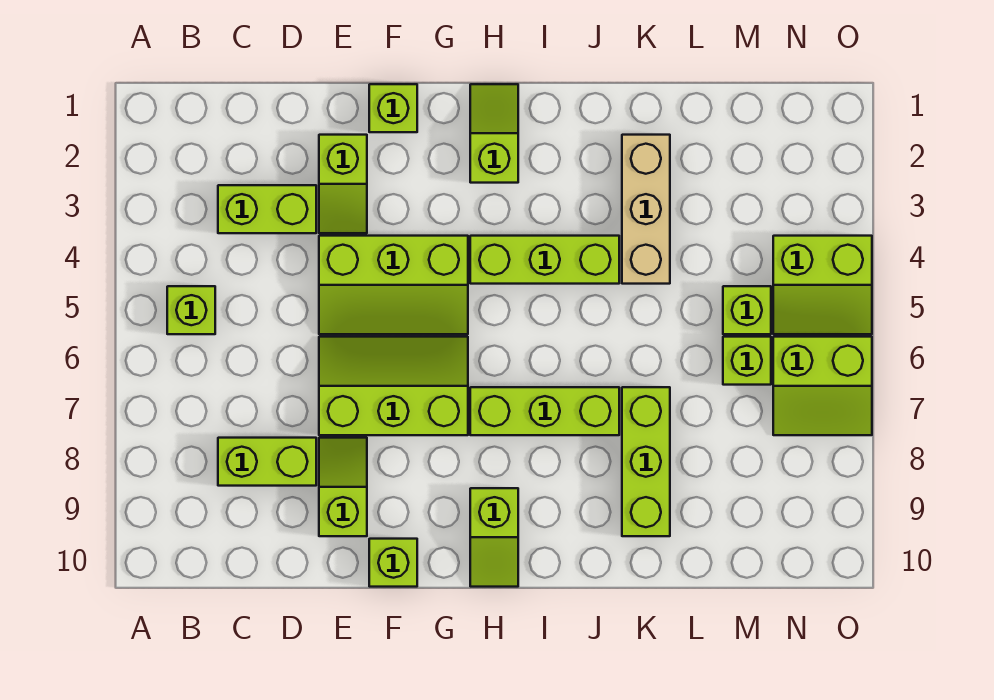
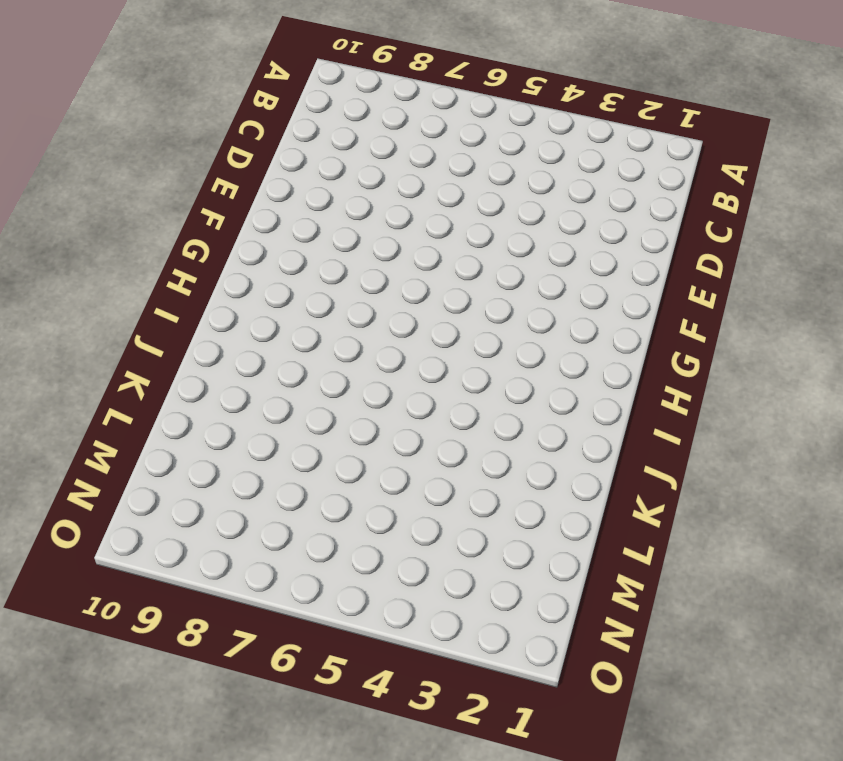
none -> lime brick B5 level 1
none -> lime brick C3:D3 level 1
none -> lime brick C8:D8 level 1

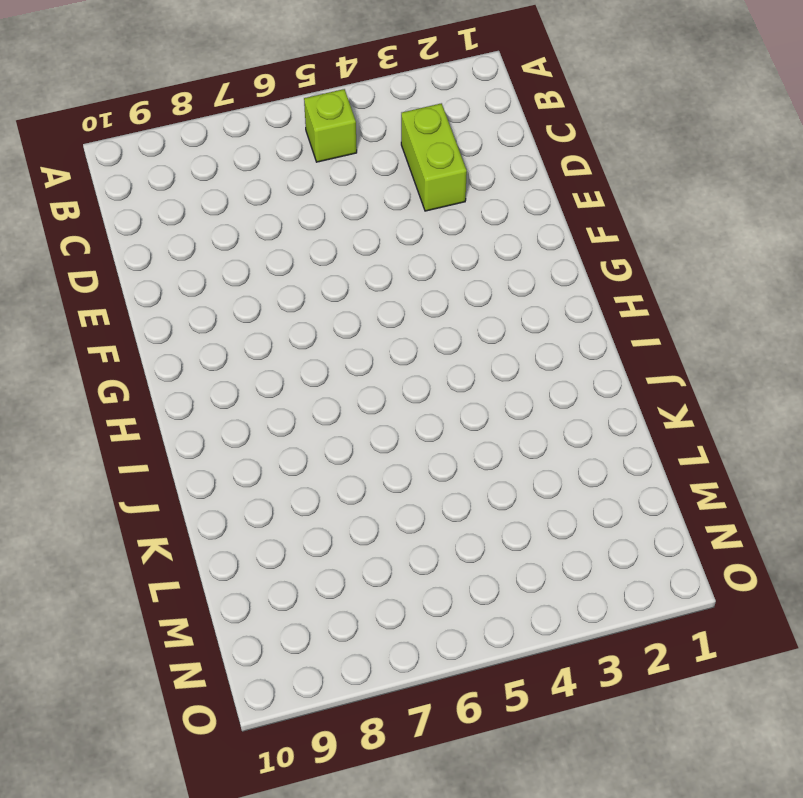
none -> lime brick C8:D8 level 1
none -> lime slope E2:E3 level 1 top 2
none -> lime slope E4:G5 level 1 top 4

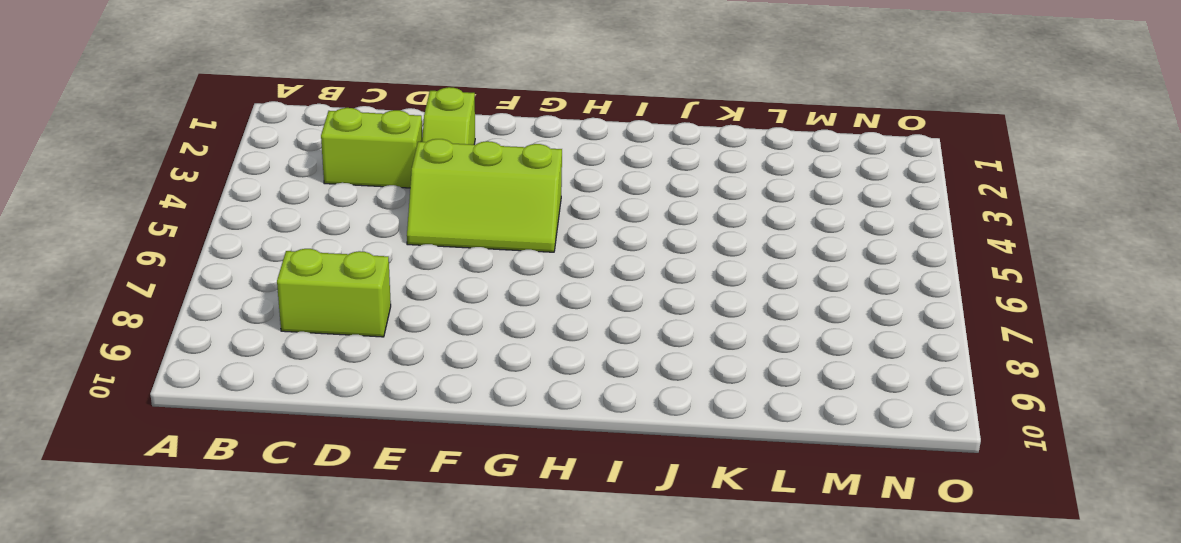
none -> lime brick B5 level 1
none -> lime slope E6:G7 level 1 top 7
none -> lime slope E8:E9 level 1 top 9

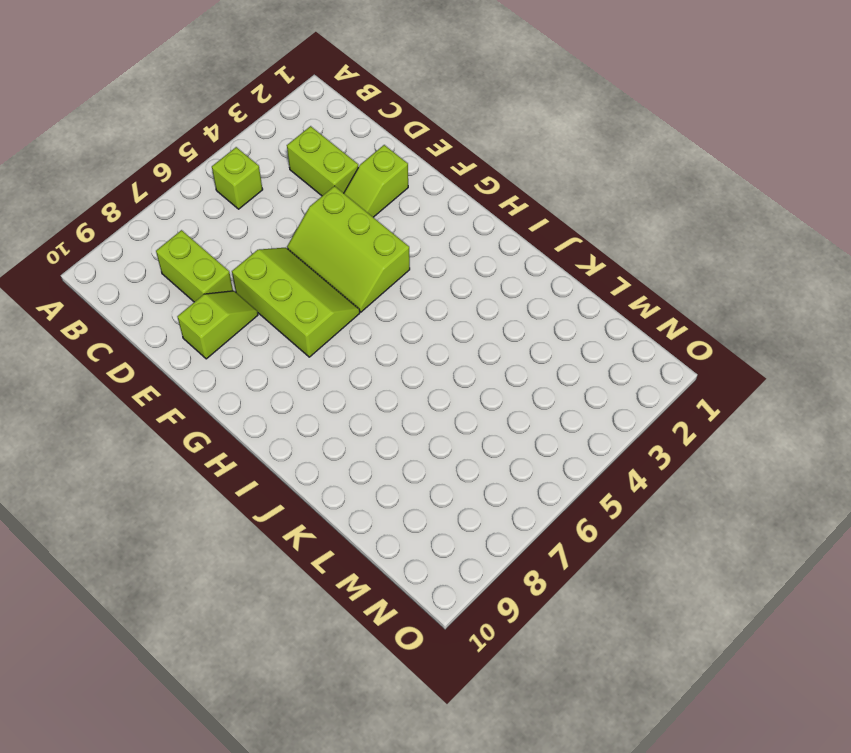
none -> lime brick F1 level 1
none -> lime brick F10 level 1
none -> lime slope H1:H2 level 1 top 2

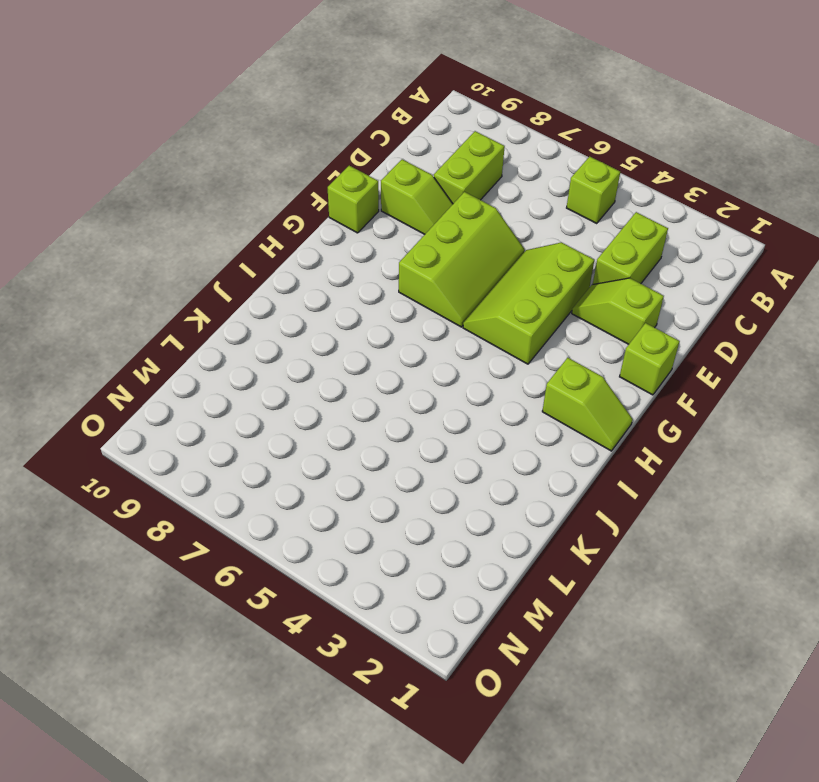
none -> lime brick H4:J4 level 1
none -> lime brick H7:J7 level 1
none -> lime slope H9:H10 level 1 top 9

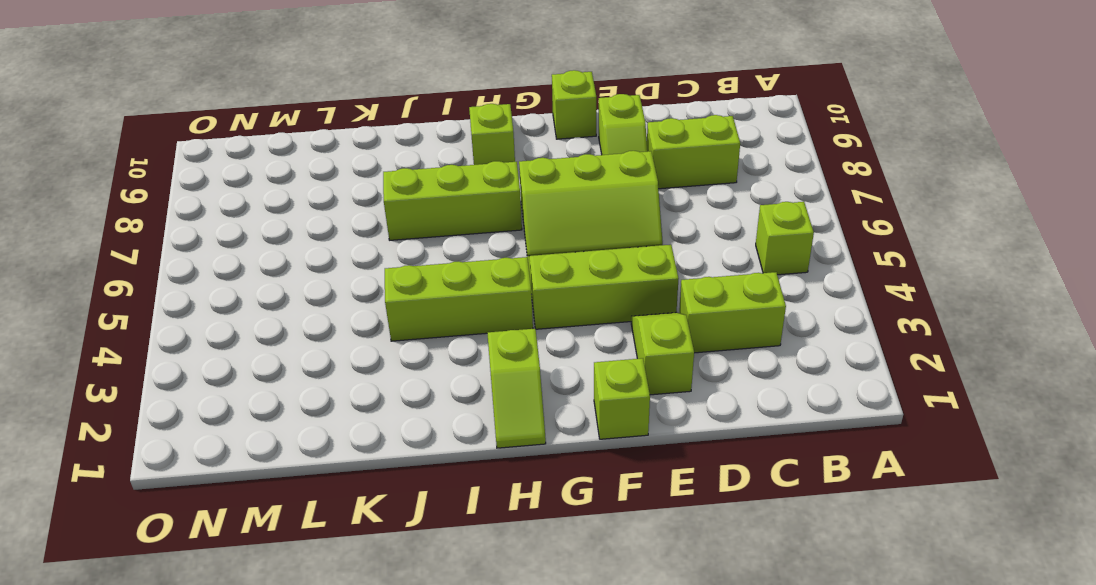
none -> tan brick K2:K4 level 1
none -> lime brick K7:K9 level 1
none -> lime brick M5 level 1

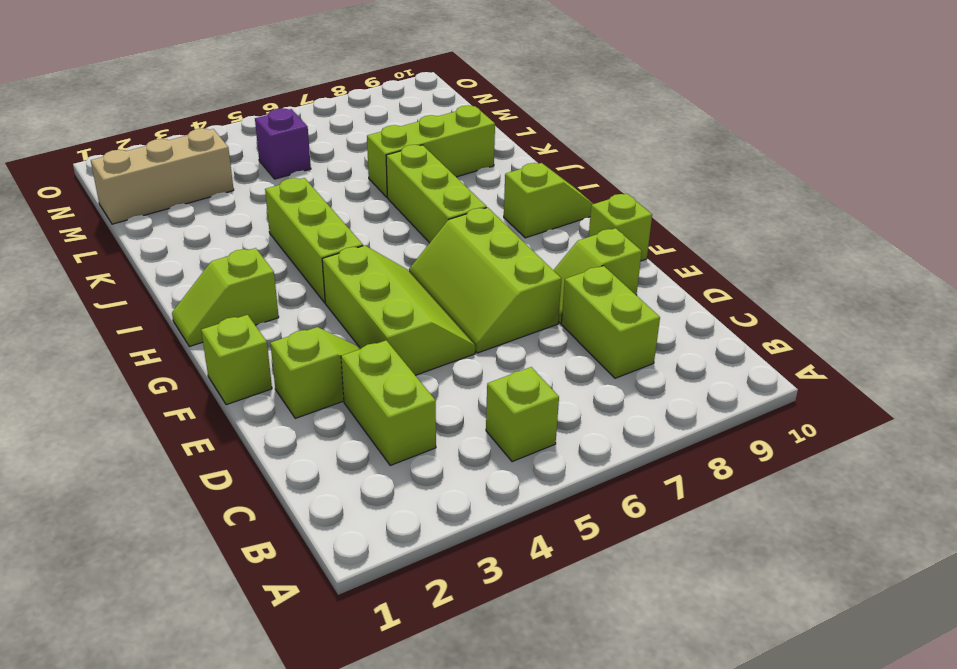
tan brick M1:M3 level 1 -> tan brick K2:K4 level 1
purple brick M5 level 1 -> lime brick M5 level 1
none -> lime brick M6 level 1
none -> lime slope N4:O5 level 1 top 4
none -> lime slope N6:O7 level 1 top 6

